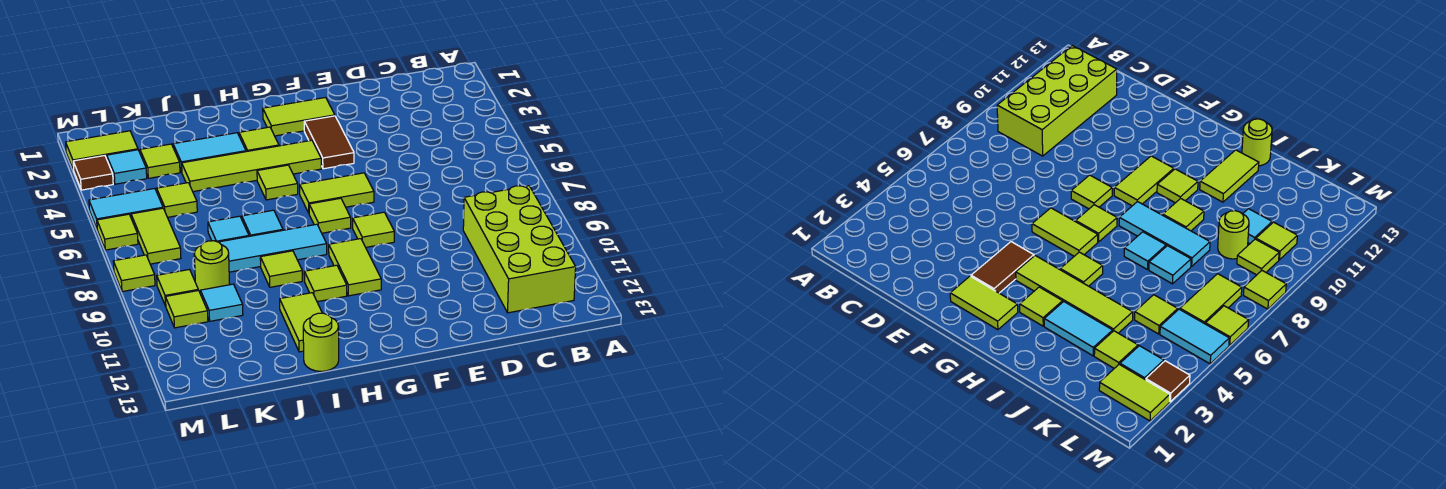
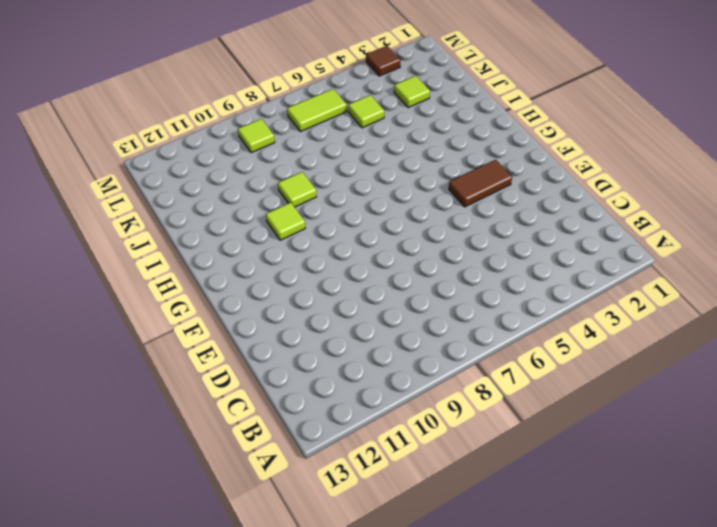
none -> lime brick B9:C12 level 1
none -> lime tile F2:G2 level 1
none -> lime tile F6:G6 level 1
none -> lime tile F8 level 1

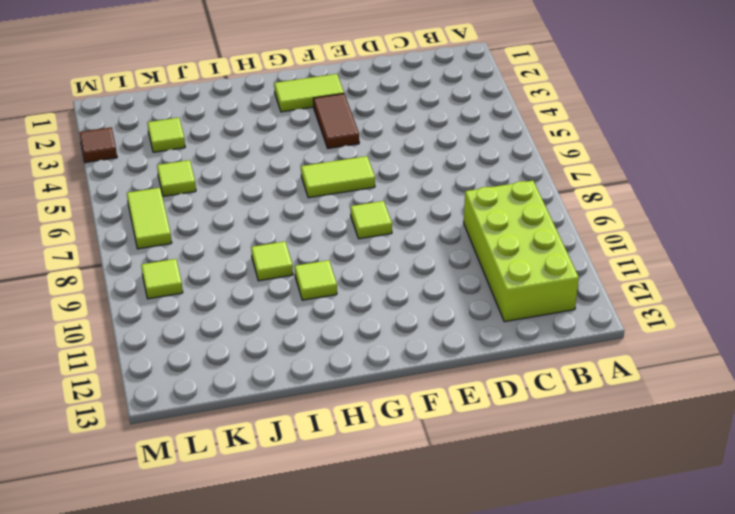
none -> lime tile G4:J4 level 1
none -> lime tile G7 level 1
none -> lime tile G9:G10 level 1
none -> lime tile H3 level 1

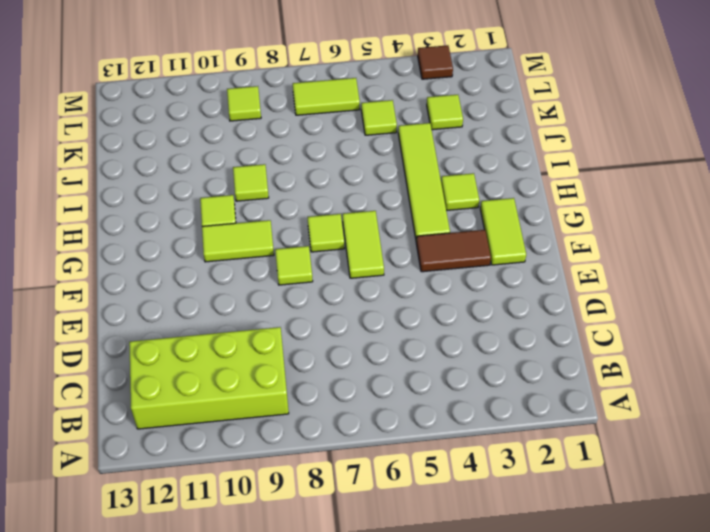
none -> lime tile H5 level 1
none -> cyan tile H8:J8 level 1
none -> cyan tile I3:J3 level 1
none -> cyan tile I7 level 1

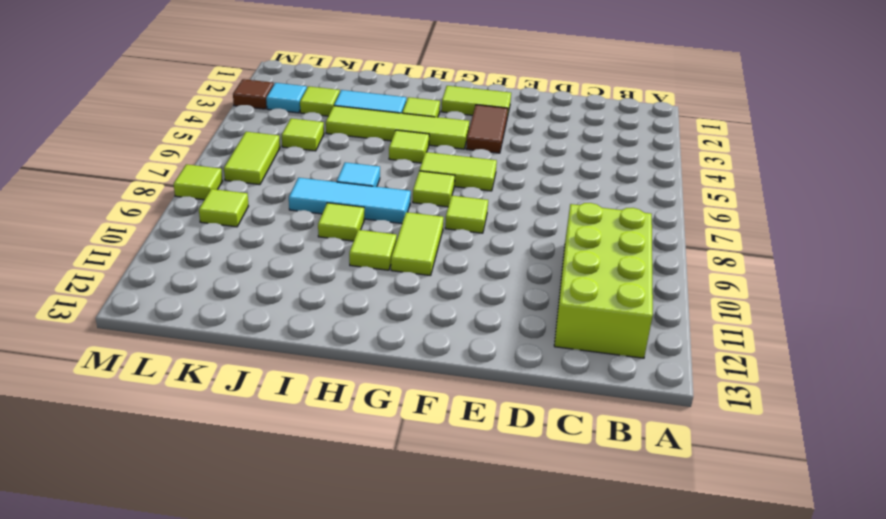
none -> lime tile I11:I12 level 1
none -> lime round brick I13 level 1
none -> cyan tile J7 level 1
none -> lime round brick K9 level 1

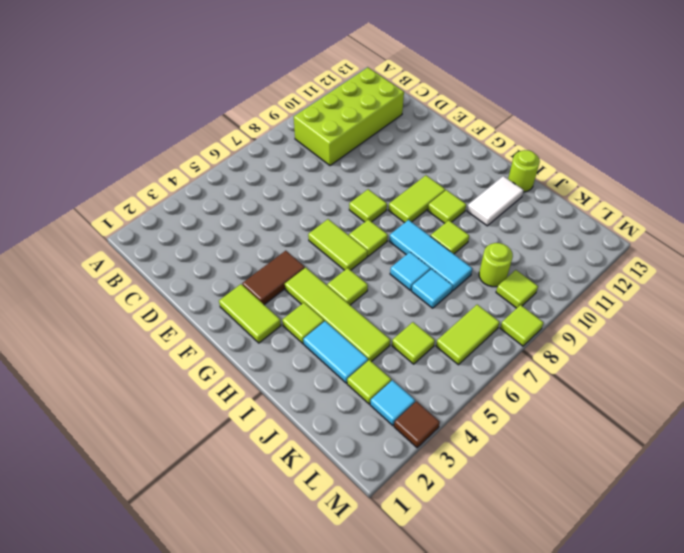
white tile I11:I12 level 1 -> lime tile I11:I12 level 1
none -> cyan tile K10 level 1
none -> lime tile L2:M2 level 1
none -> cyan tile L5:M5 level 1
none -> lime tile L10 level 1

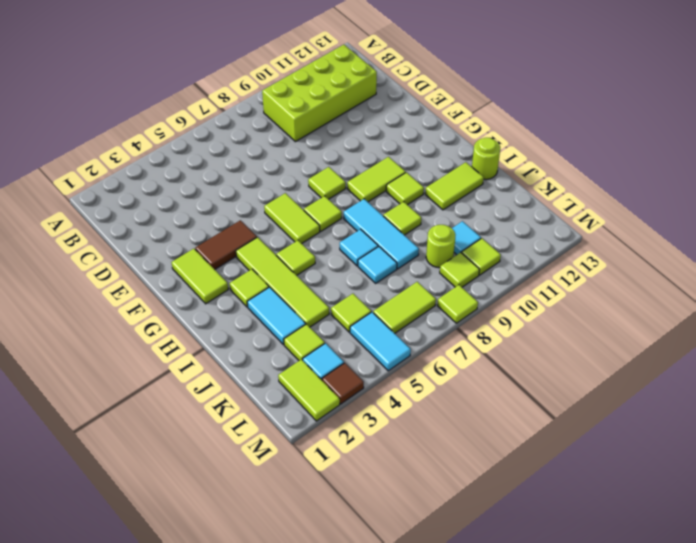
none -> lime tile M6 level 1

